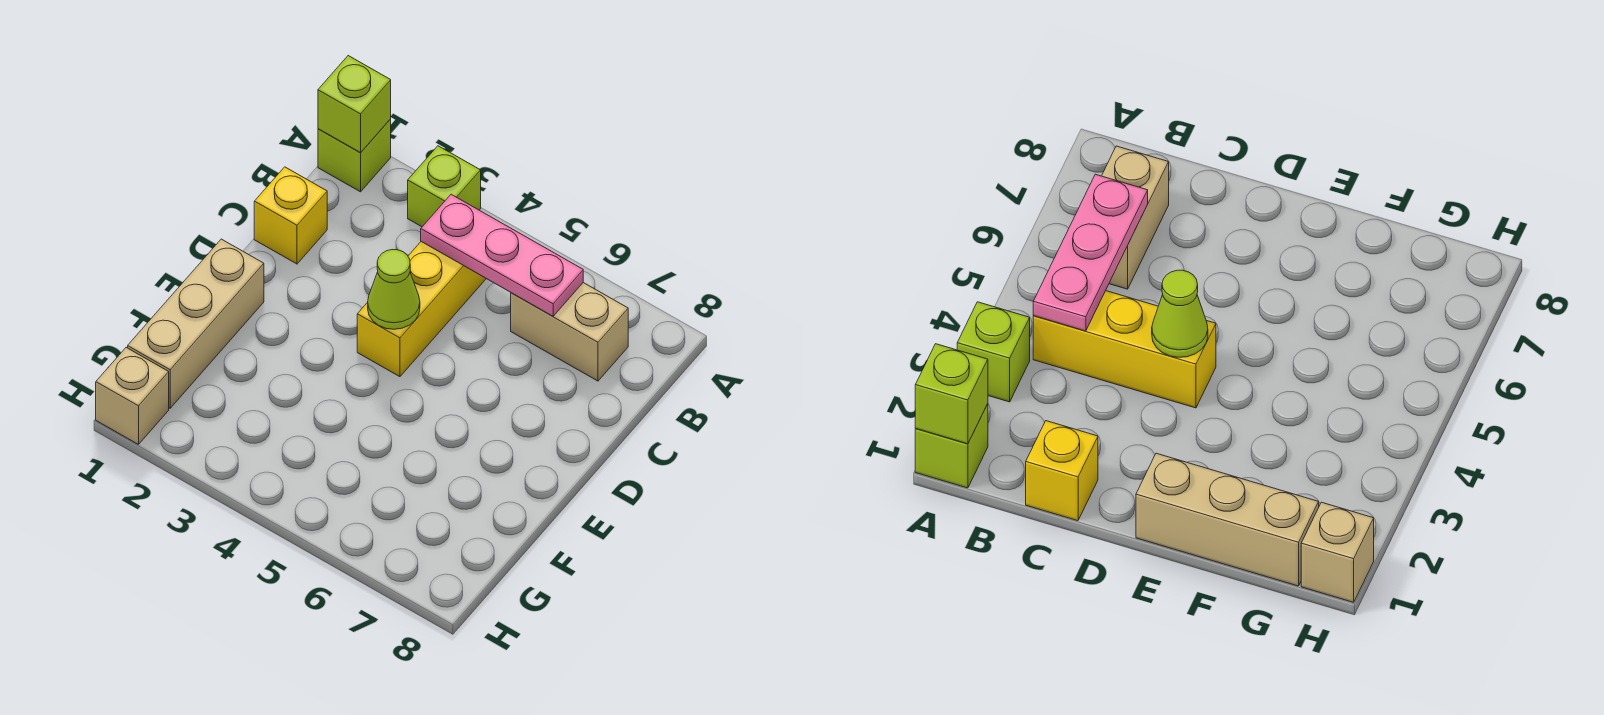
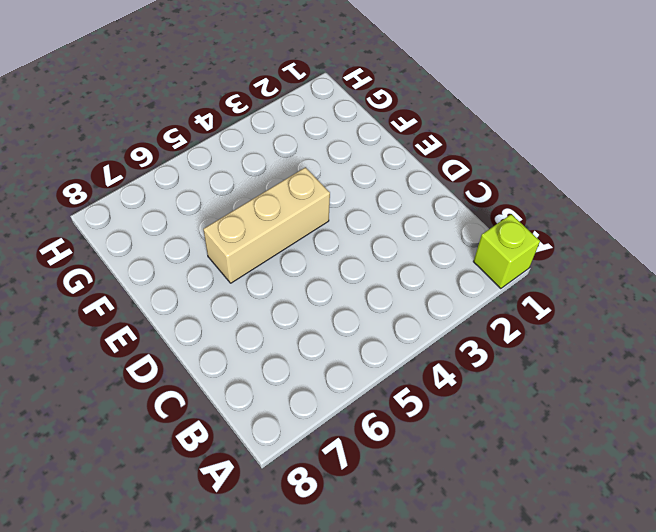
tan brick E4:E6 level 1 -> tan brick E1:G1 level 1
none -> lime brick A3 level 1
none -> yellow brick B4:D4 level 1

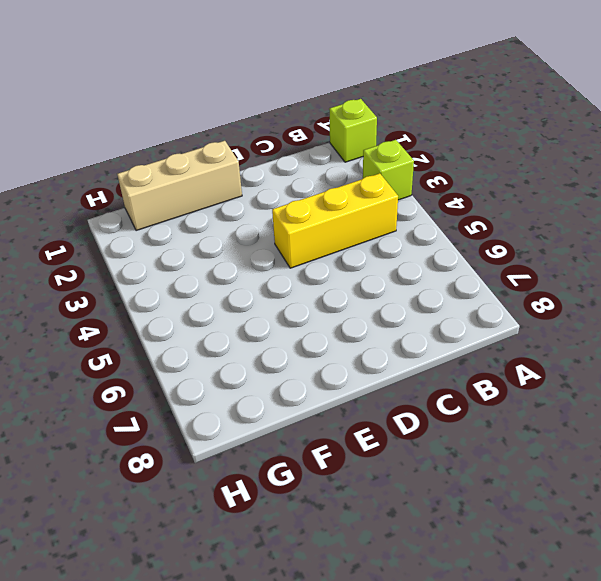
none -> tan brick B6:B7 level 1
none -> yellow brick C1 level 1

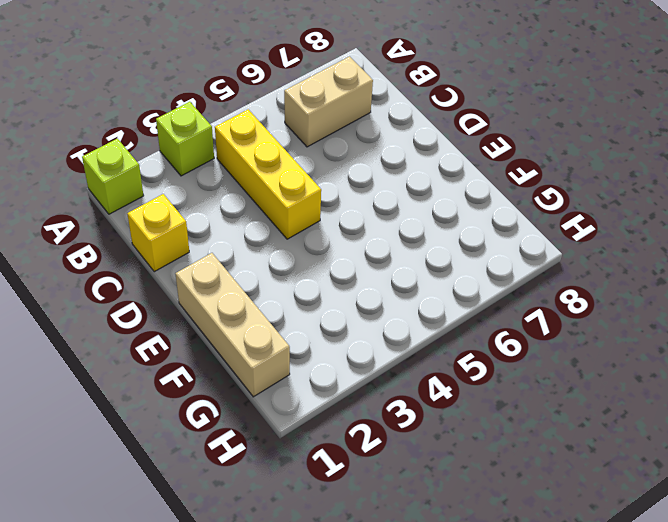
none -> tan brick H1 level 1
none -> lime brick A1 level 2

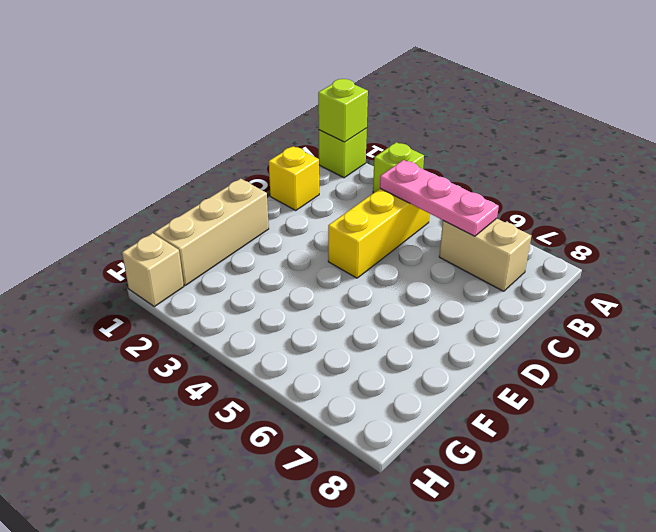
none -> lime cone D4 level 2

